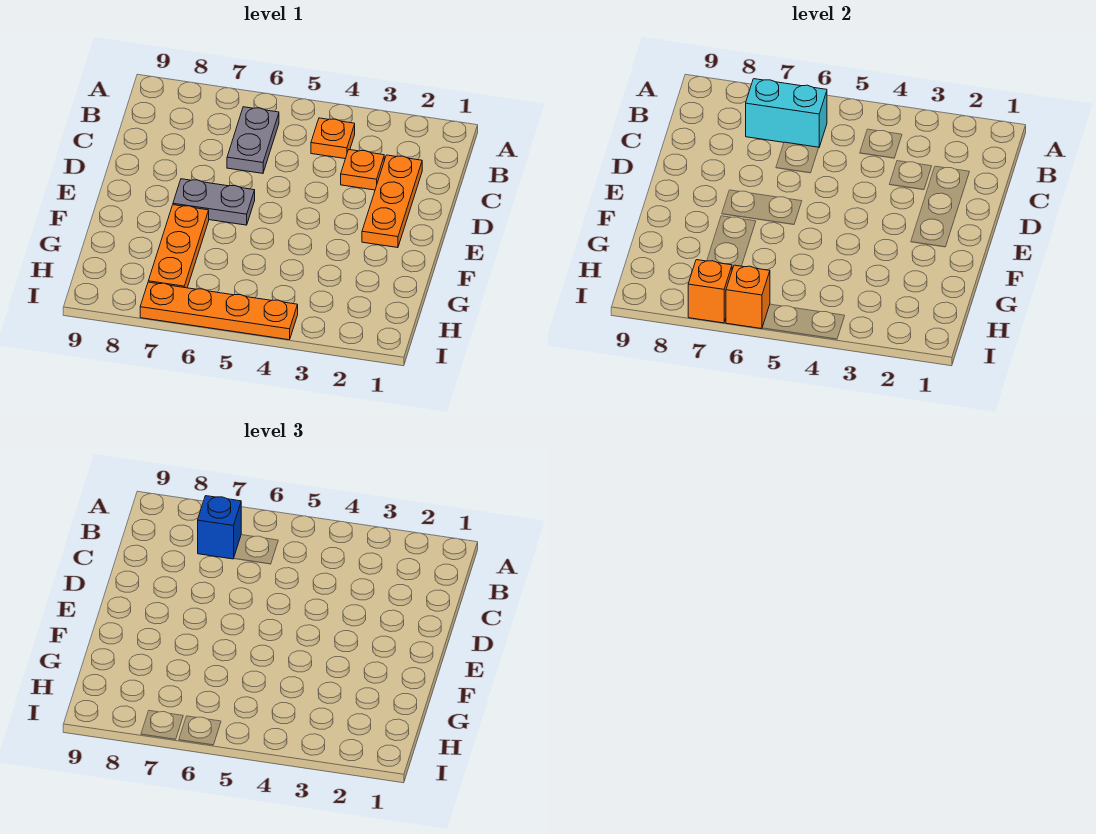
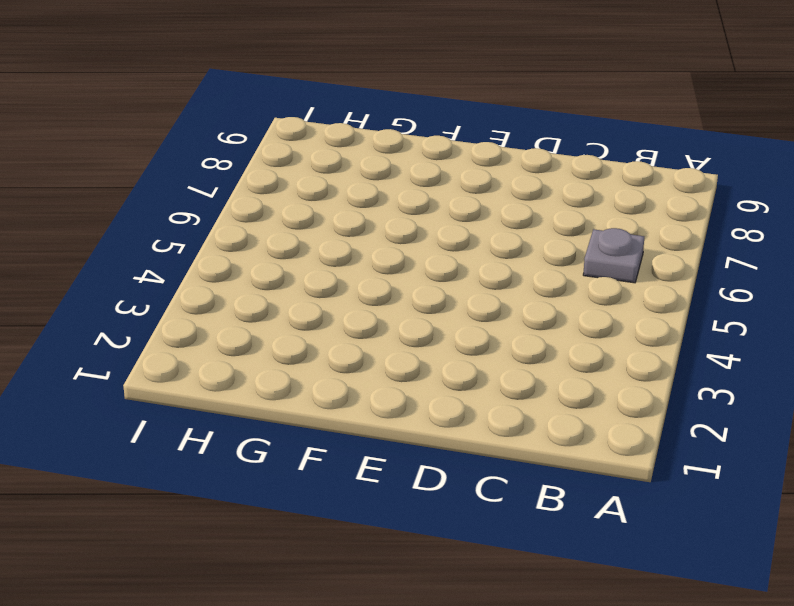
grey plate B6 level 1 -> grey plate B6:C6 level 1
none -> orange plate B4 level 1
none -> orange plate C2:E2 level 1

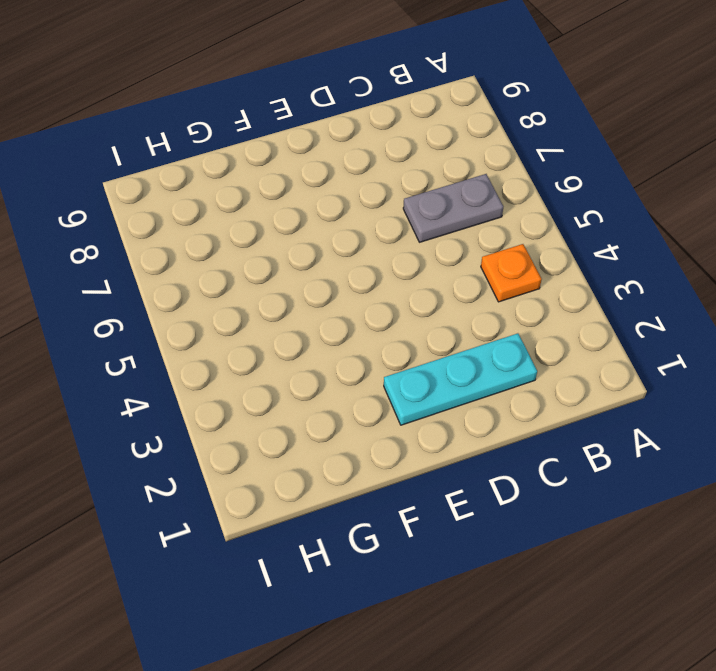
cyan plate C2:E2 level 1 -> orange plate C2:E2 level 1
none -> orange plate C3 level 1
none -> grey plate E6:E7 level 1

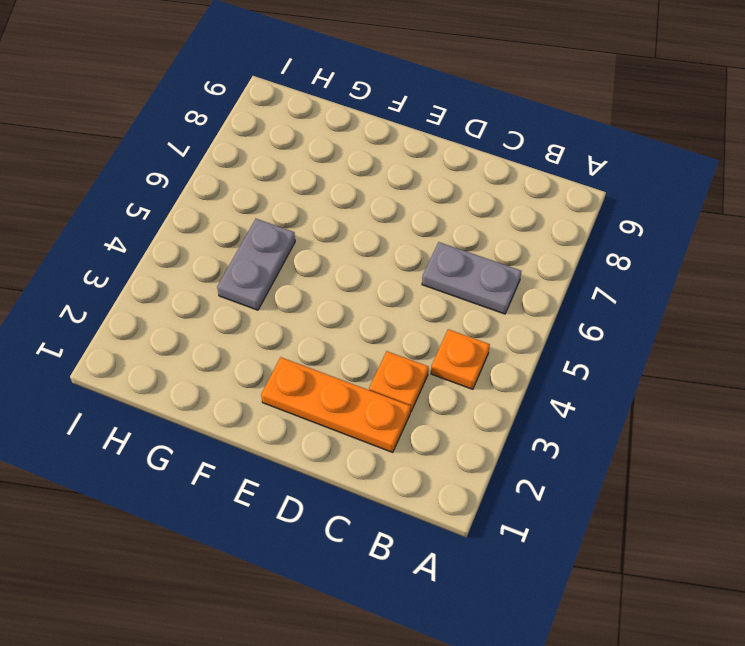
grey plate G4:G5 level 1 -> grey plate E6:E7 level 1
none -> orange plate F7:H7 level 1
none -> orange plate I4:I7 level 1

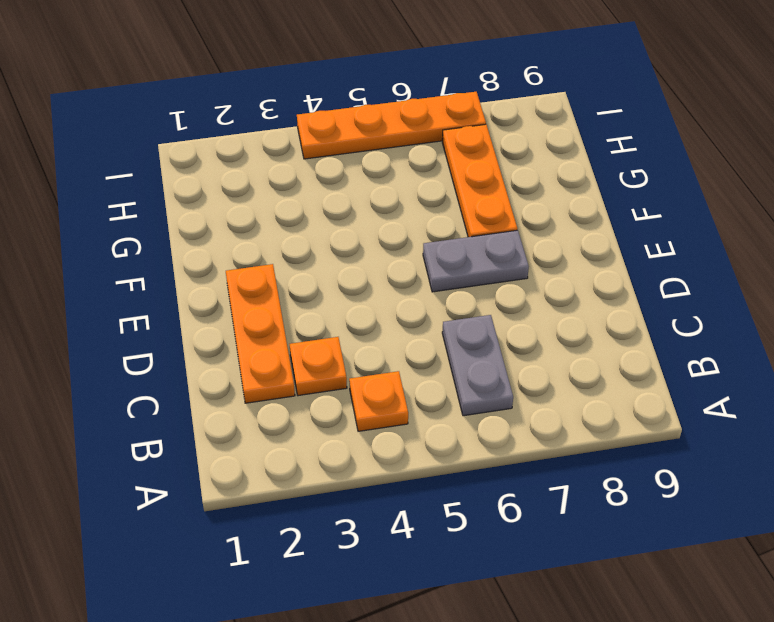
none -> cyan brick B6:B7 level 2
none -> orange brick I6 level 2

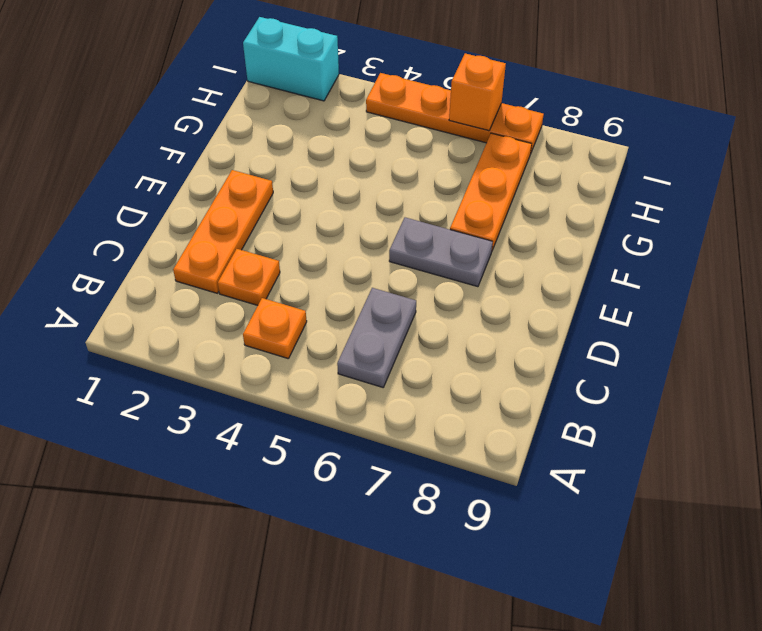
cyan brick I1:I2 level 1 -> cyan brick B6:B7 level 2
none -> orange brick I7 level 2
none -> blue brick B7 level 3

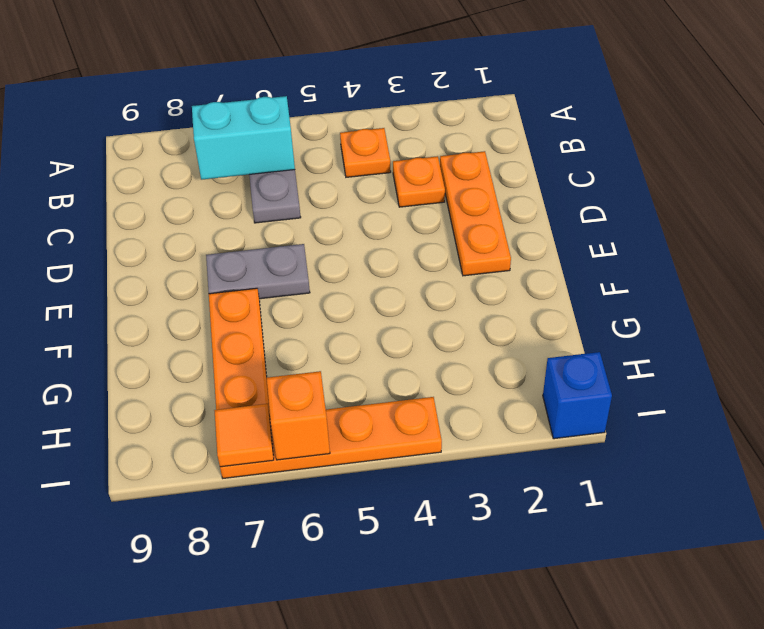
blue brick I1 level 1 -> blue brick B7 level 3
orange tile I7 level 2 -> orange brick I7 level 2

